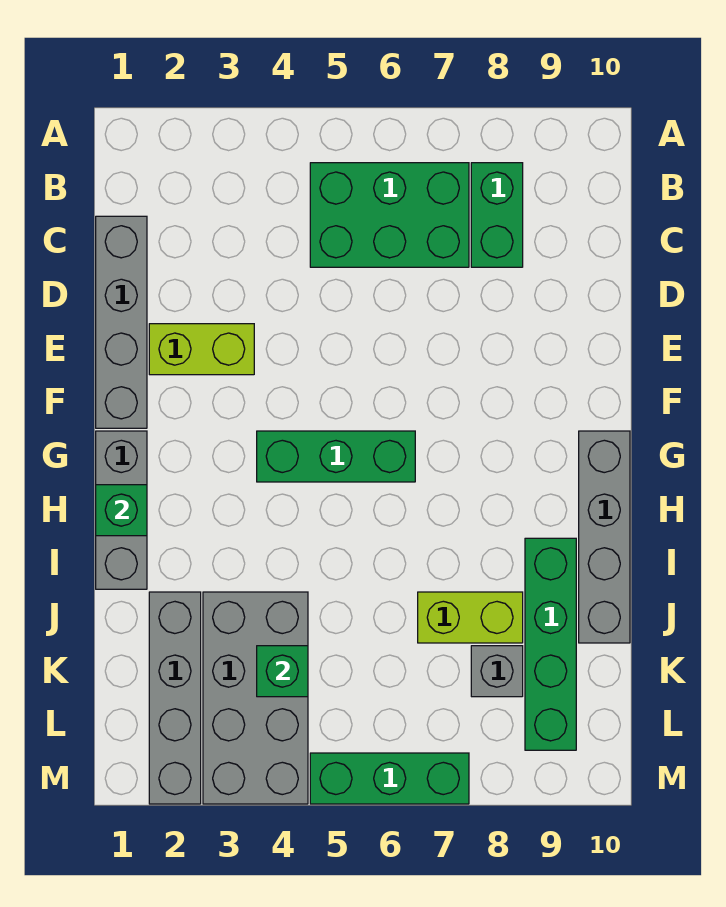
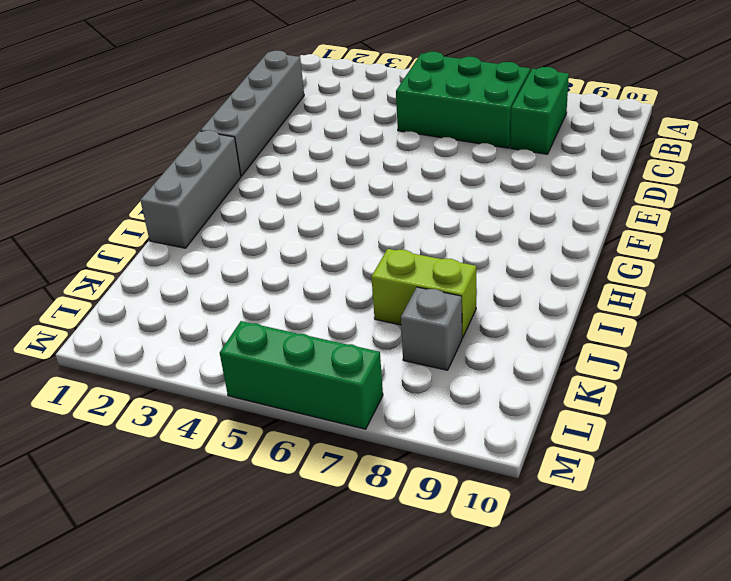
none -> lime brick E2:E3 level 1
none -> green brick G4:G6 level 1
none -> grey brick G10:J10 level 1

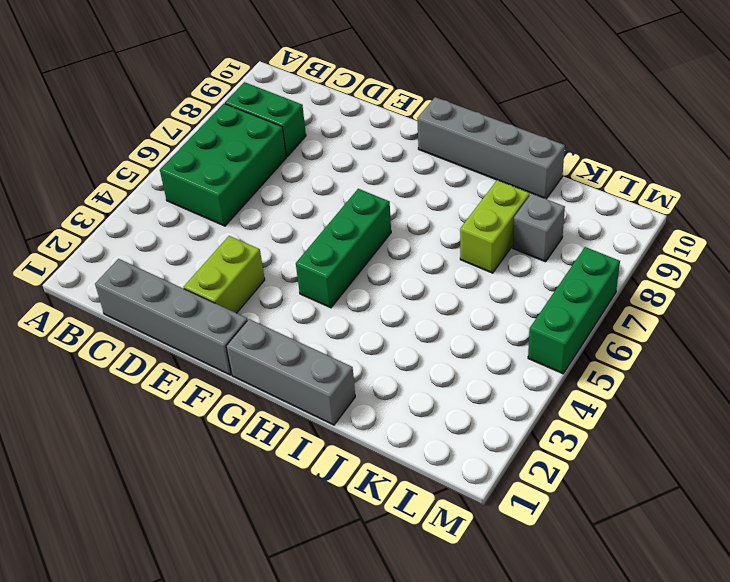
none -> green brick I9:L9 level 1
none -> grey brick J2:M2 level 1
none -> grey brick J3:M4 level 1

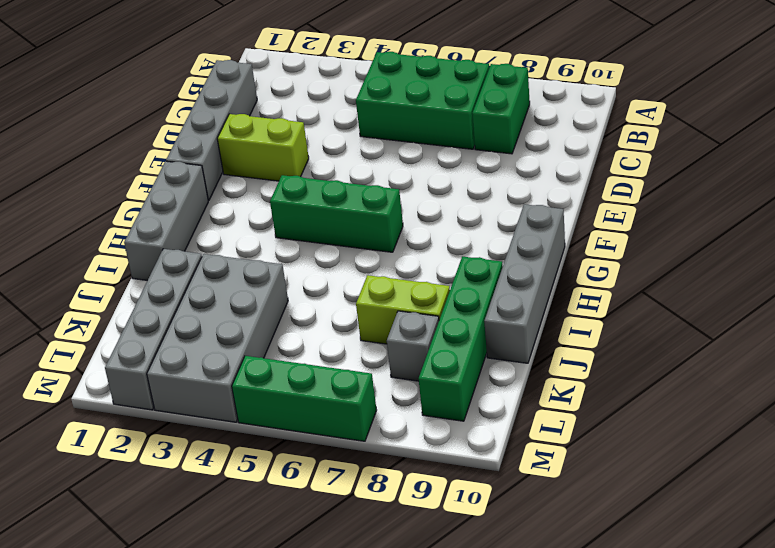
none -> green brick H1 level 2
none -> green brick K4 level 2

